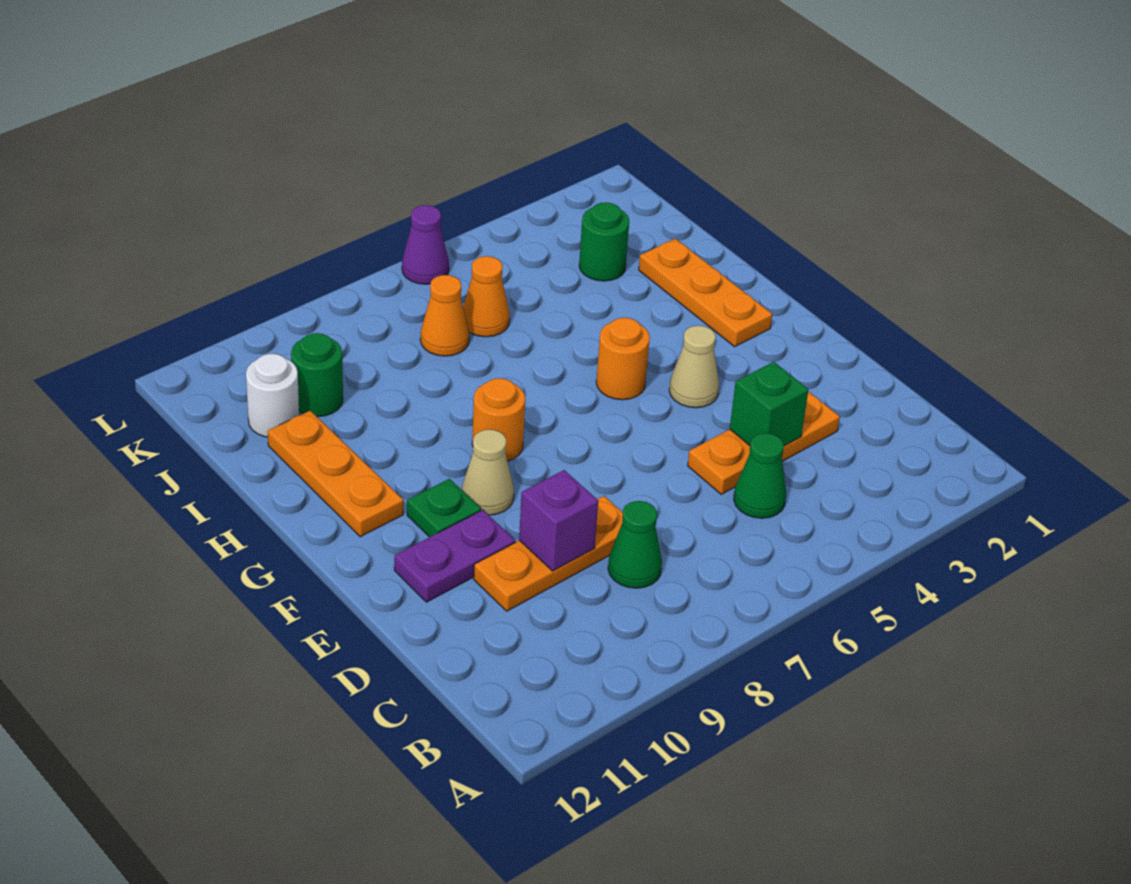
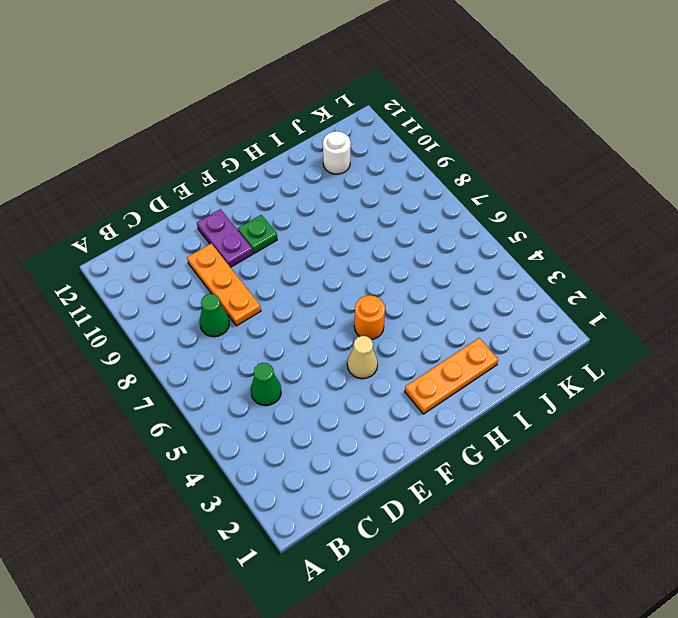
none -> orange plate D3:D5 level 1
none -> tan cone F9 level 1
none -> orange round brick G8 level 1

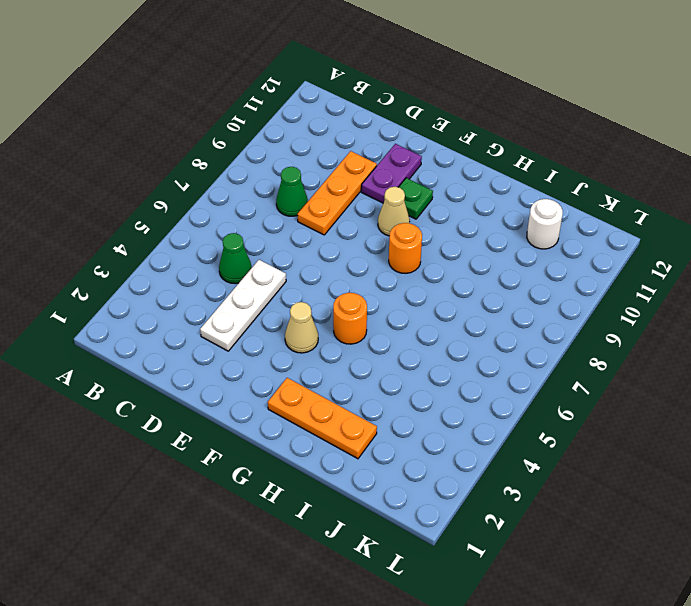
white plate D3:D5 level 1 -> orange plate D3:D5 level 1
none -> orange plate G11:I11 level 1
none -> green round brick J3 level 1
none -> orange cone J6 level 1

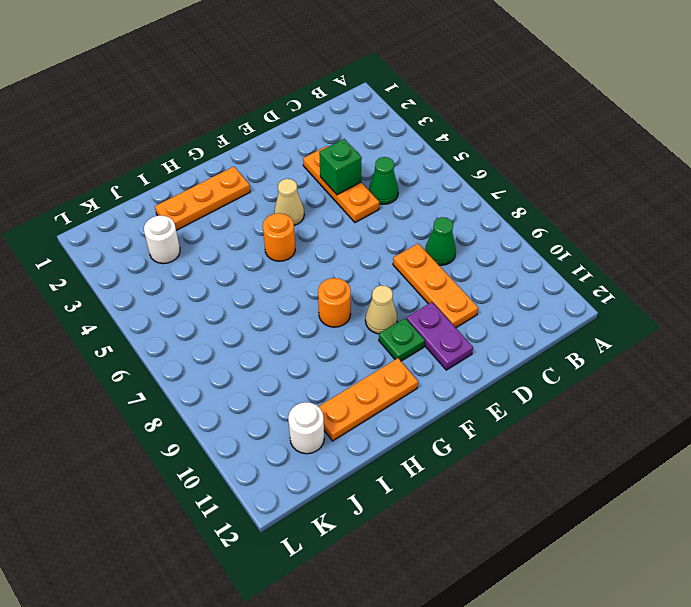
white round brick J3 level 1 -> green round brick J3 level 1
none -> orange cone J6 level 1
none -> orange cone J7 level 1
none -> green round brick J10 level 1

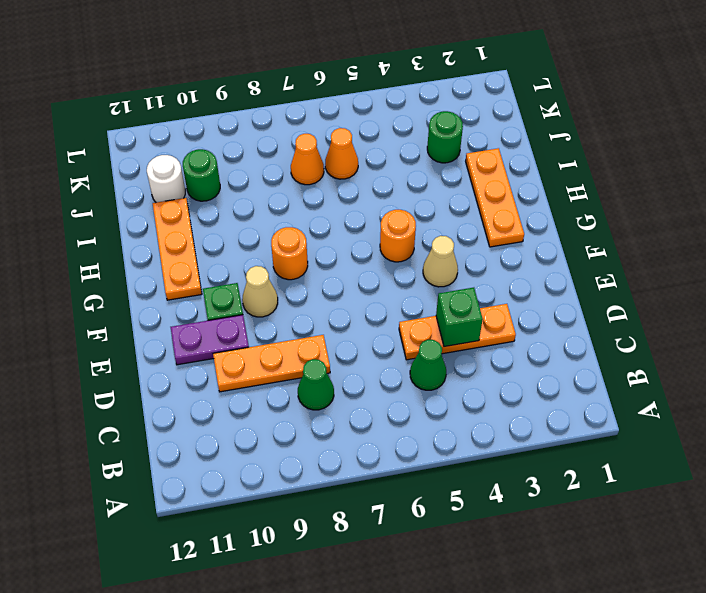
none -> purple cone L6 level 1
none -> purple brick D9 level 2

